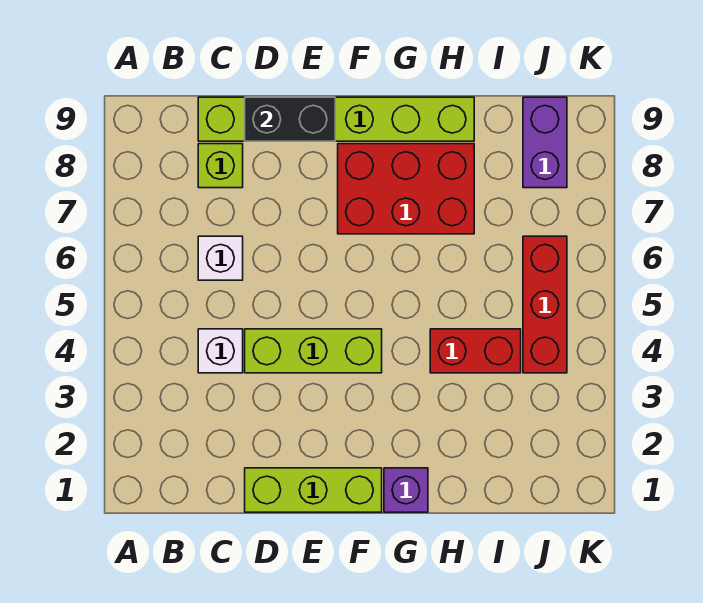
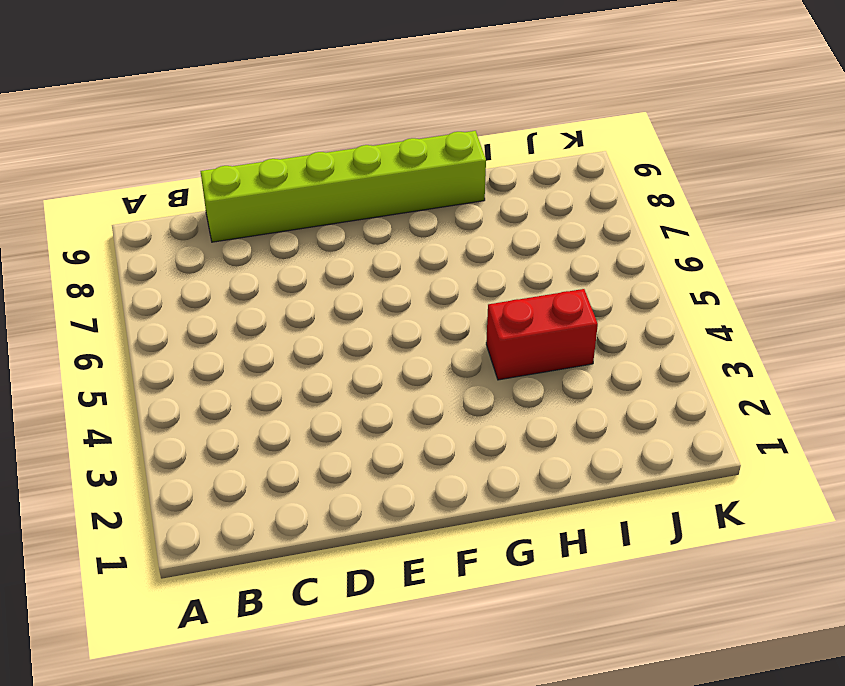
none -> white brick C4 level 1
none -> white brick C6 level 1
none -> lime brick C8 level 1

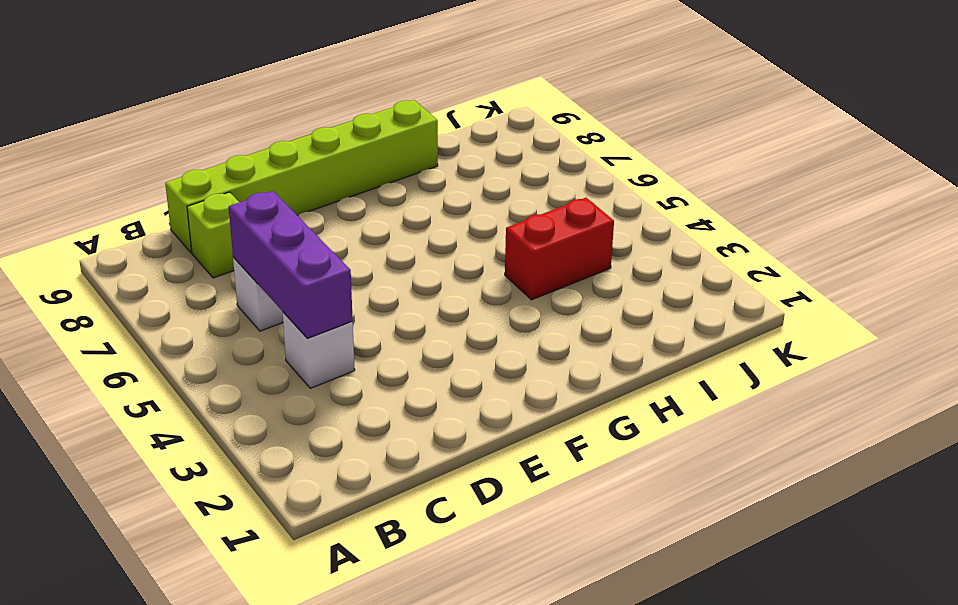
purple brick C4:C6 level 2 -> none
none -> lime brick D1:F1 level 1
none -> lime brick D4:F4 level 1
none -> red brick F7:H8 level 1

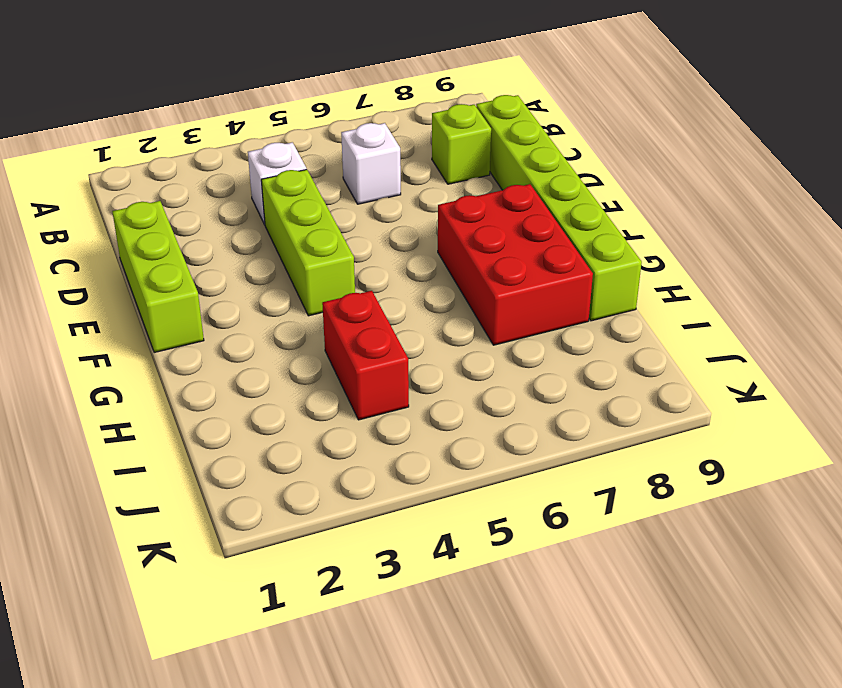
none -> purple brick G1 level 1
none -> red brick J4:J6 level 1
none -> purple brick J8:J9 level 1

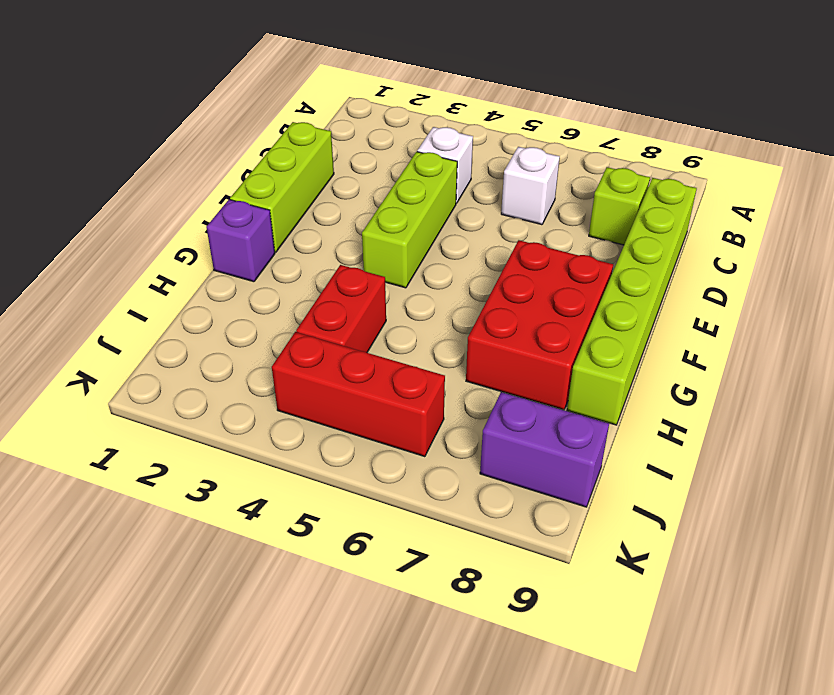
none -> black brick D9:E9 level 2

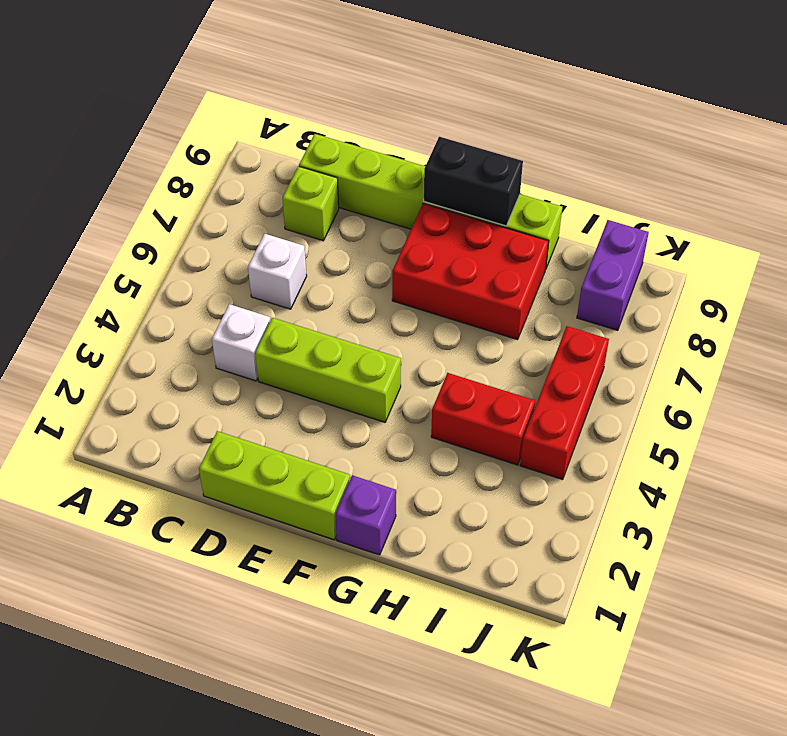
black brick F9:G9 level 2 -> black brick D9:E9 level 2

